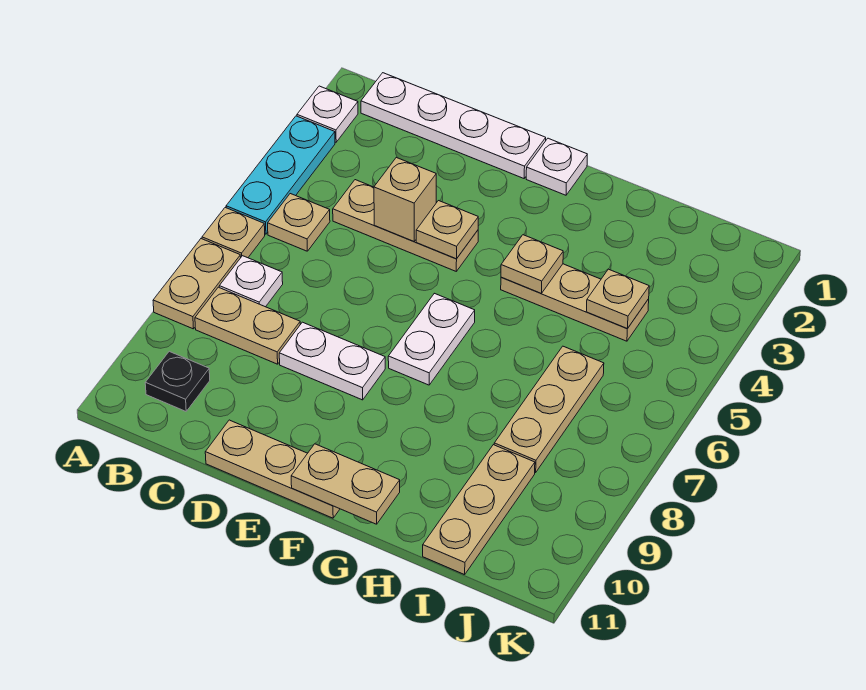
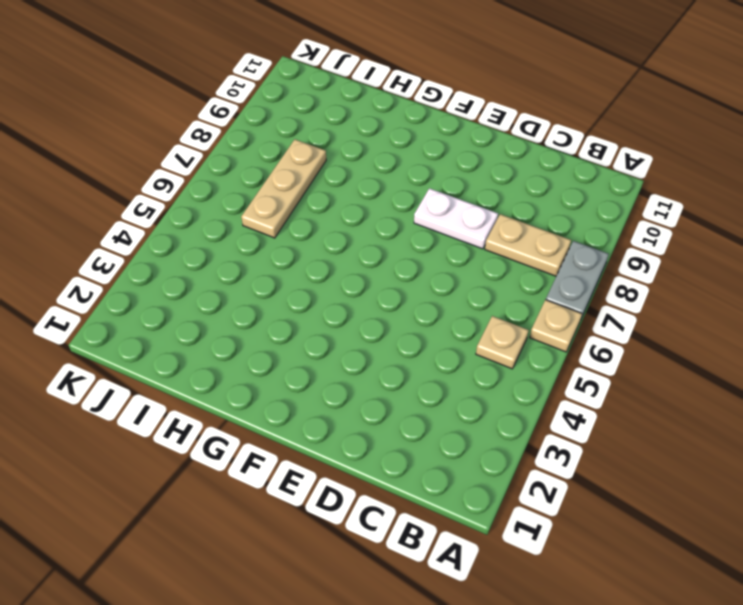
grey plate A7:A8 level 1 -> tan plate A7:A8 level 1
none -> white plate A2 level 1
none -> cyan plate A3:A5 level 1
none -> white plate B1:E1 level 1

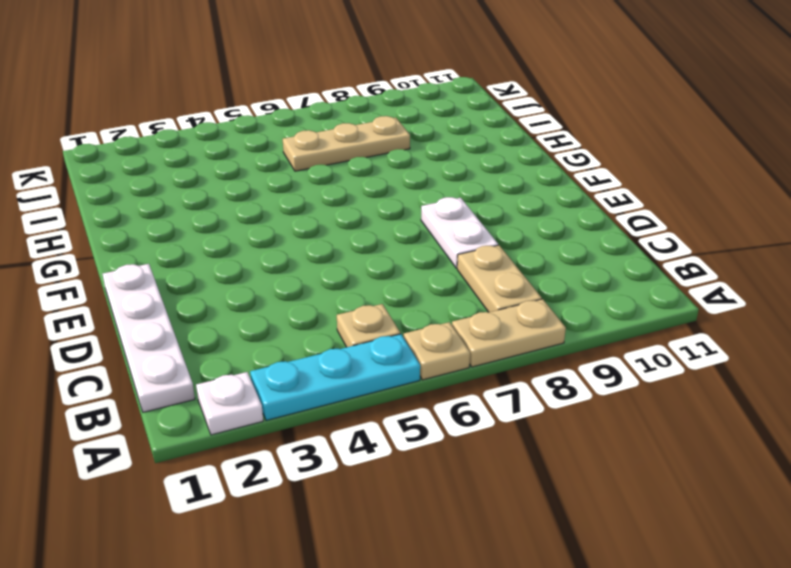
none -> white plate B7 level 1
none -> black plate B10 level 1
none -> tan plate C4:E4 level 1

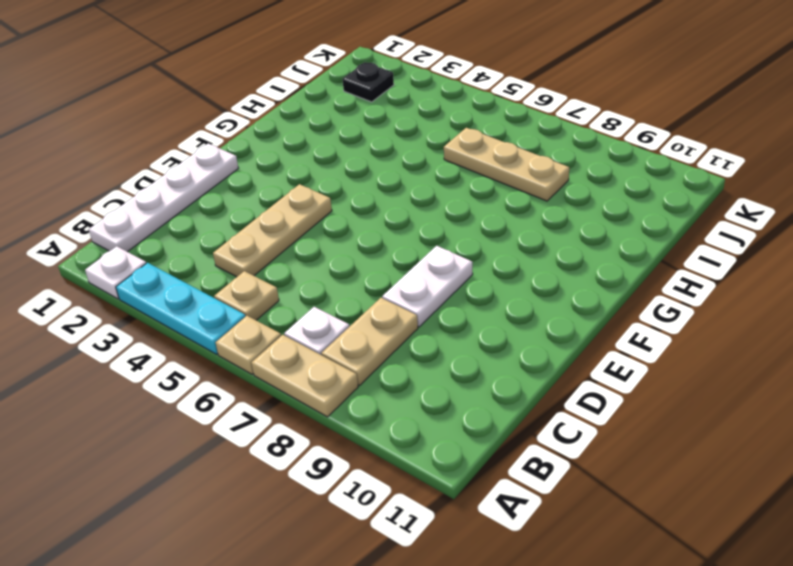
black plate J2 level 1 -> black plate B10 level 1
none -> tan plate D11:F11 level 1
none -> white plate F1 level 1
none -> white plate F6:F7 level 1

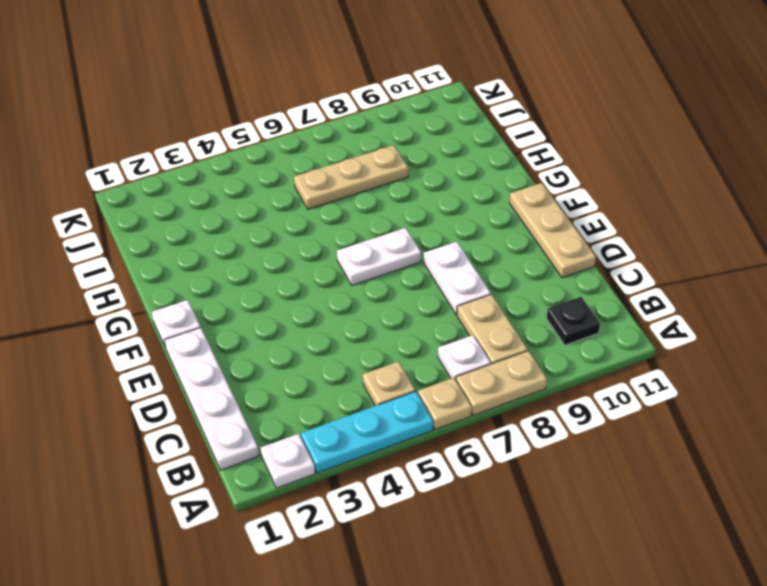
none -> tan plate C4:E4 level 1
none -> tan plate G4:I4 level 1
none -> tan plate I9:I11 level 1

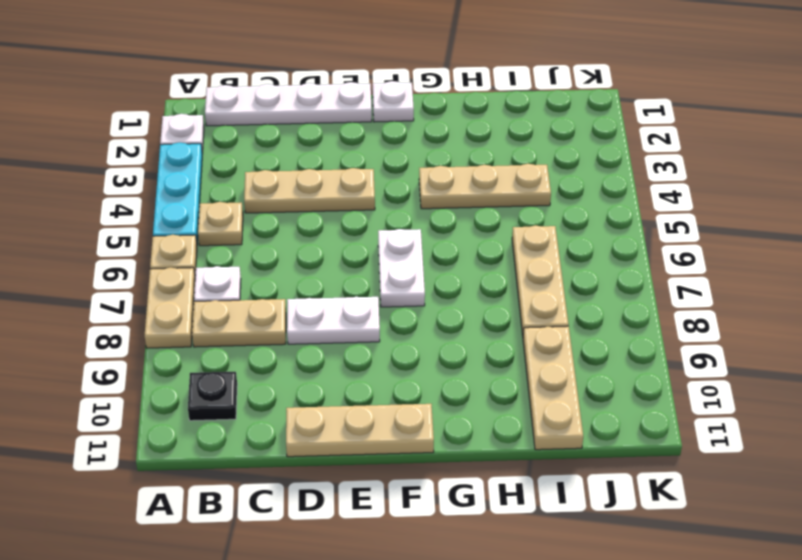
none -> tan brick D4 level 2
none -> tan plate E4 level 2
none -> tan plate F11:G11 level 2

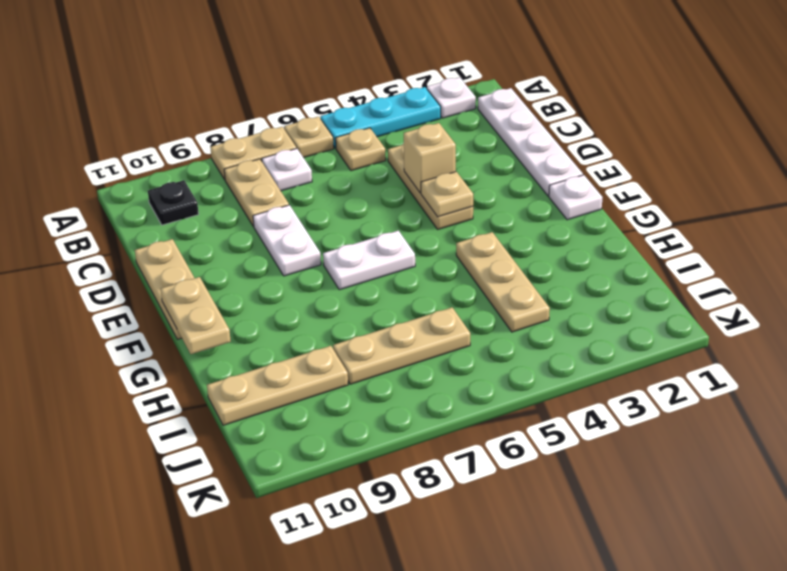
none -> tan plate G4 level 2
none -> tan plate I4 level 2

